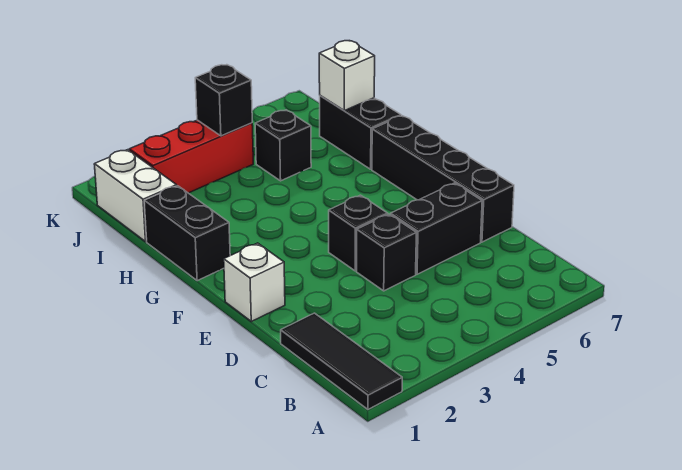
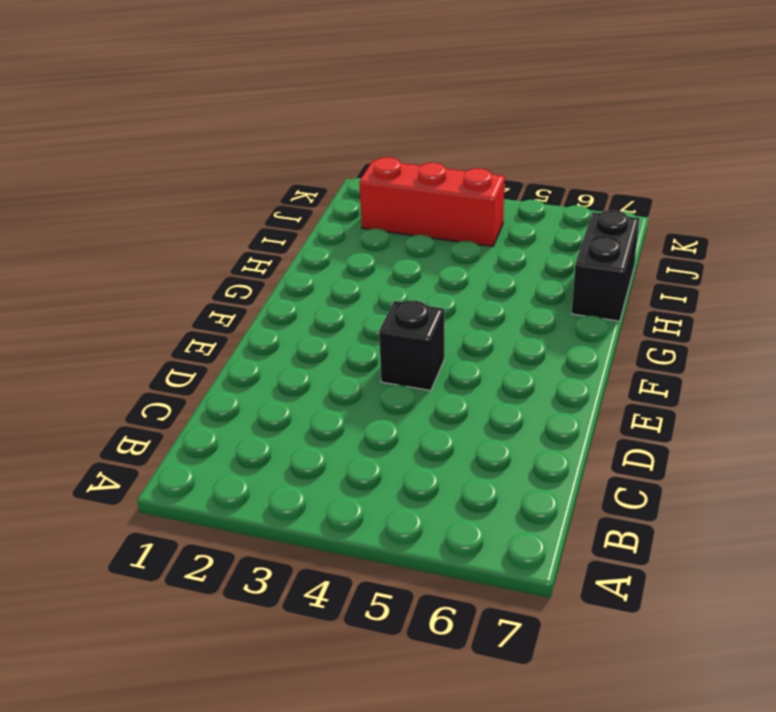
none -> black tile A1:C1 level 1
none -> black brick D4 level 1
none -> black brick D5:D6 level 1

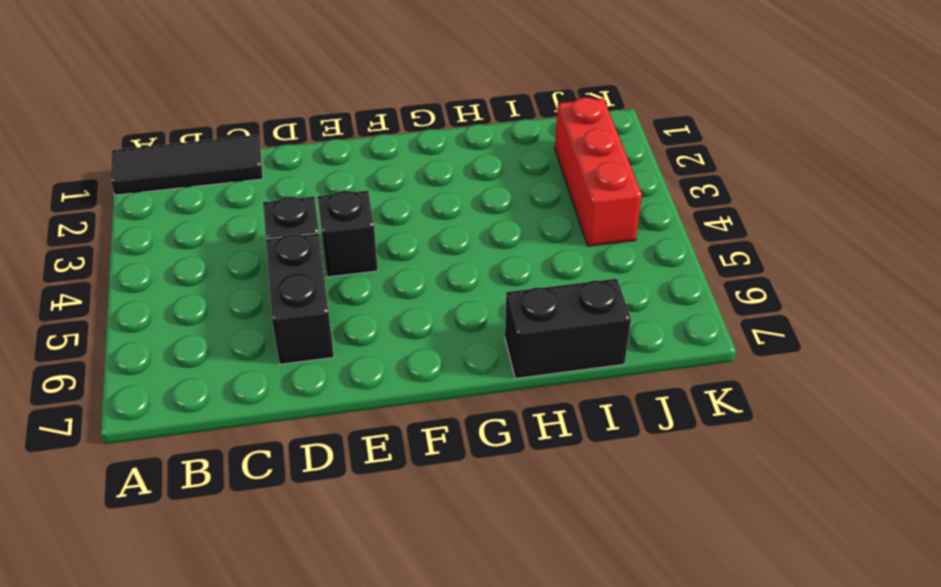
none -> black brick D7:G7 level 1
none -> white brick E1 level 1
none -> black brick G1:H1 level 1

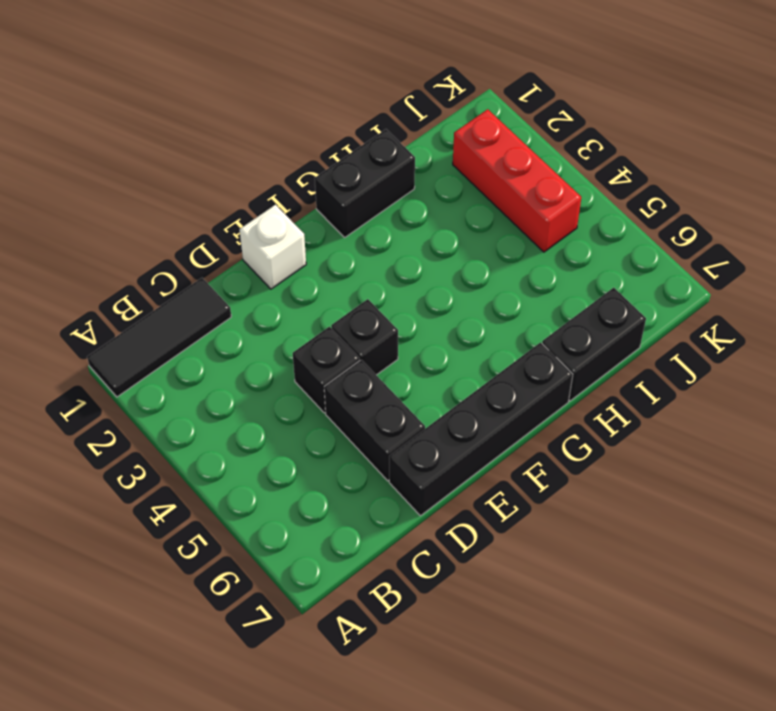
none -> white brick I1:J1 level 1
none -> black brick I5 level 1
none -> white brick I7 level 2

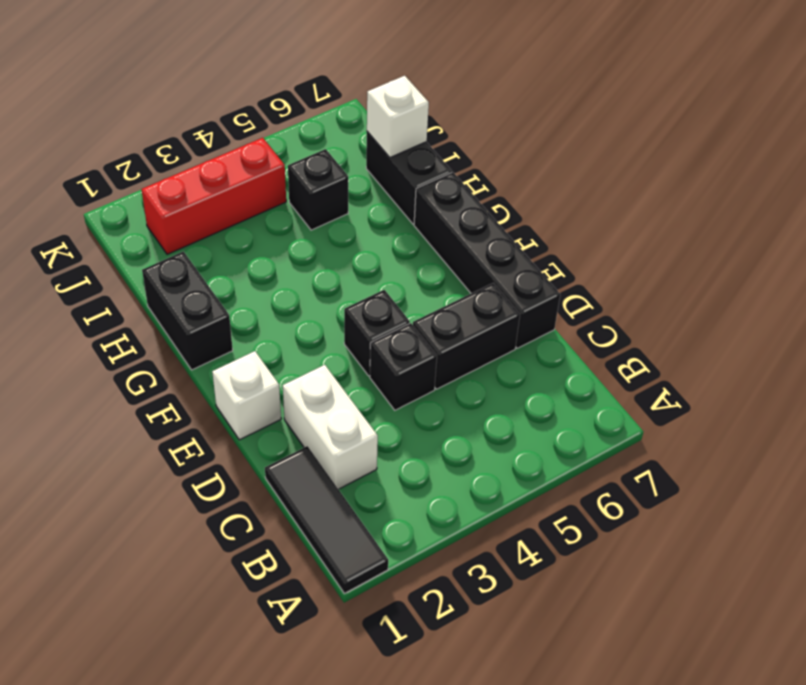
white brick C2:D2 level 1 -> white brick I1:J1 level 1
none -> black brick J4 level 2

